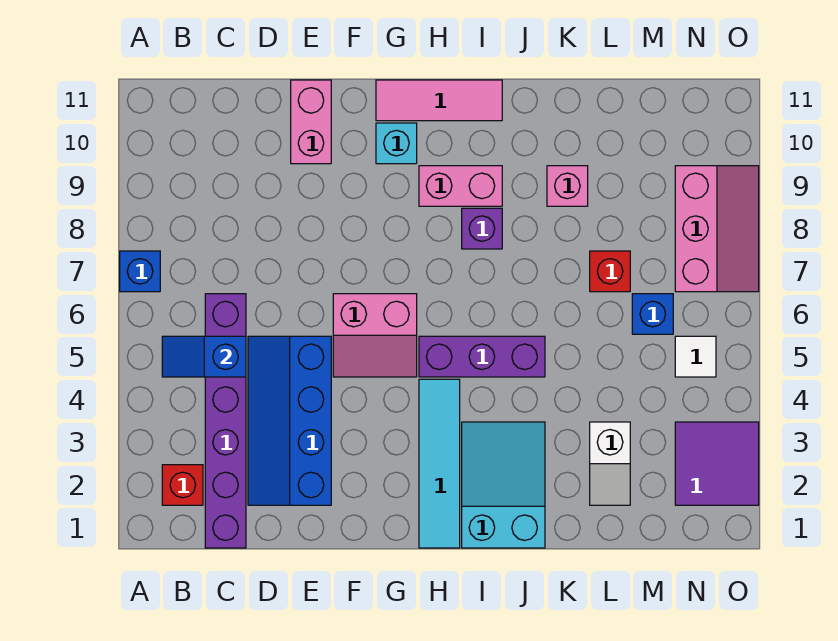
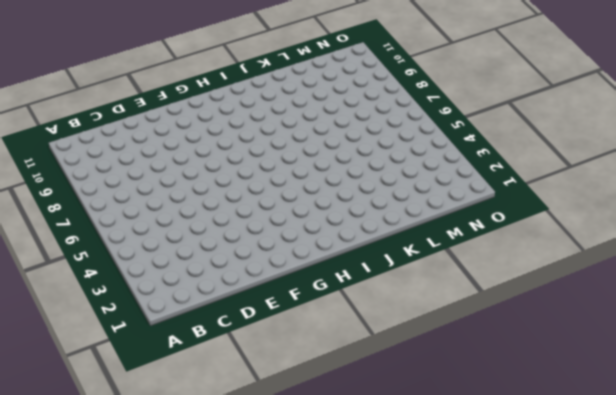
none -> blue brick A7 level 1
none -> red brick B2 level 1
none -> purple brick C1:C6 level 1

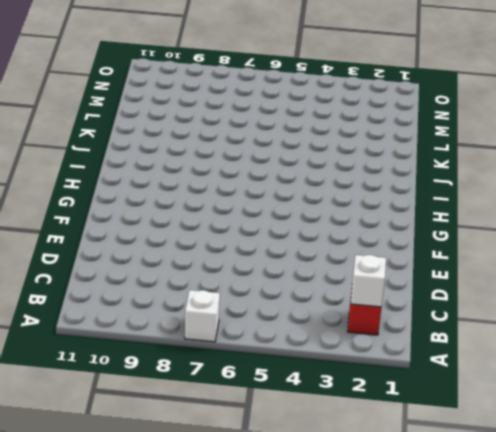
white brick A7 level 1 -> blue brick A7 level 1
white brick B2 level 2 -> none
none -> purple brick C1:C6 level 1
none -> blue slope D2:E5 level 1 top E
none -> pink brick E10:E11 level 1

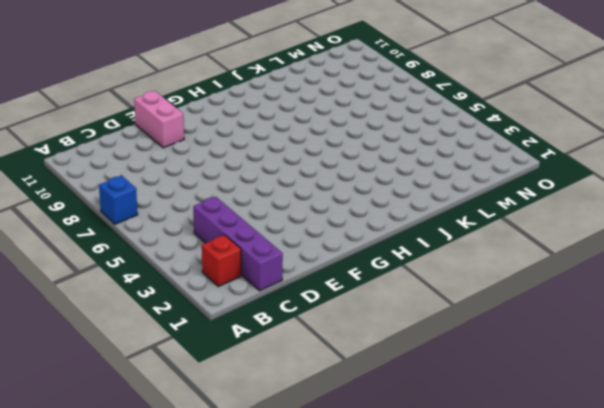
purple brick C1:C4 level 1 -> purple brick C1:C6 level 1
none -> blue slope D2:E5 level 1 top E
none -> pink slope F5:G6 level 1 top 6
none -> cyan brick G10 level 1

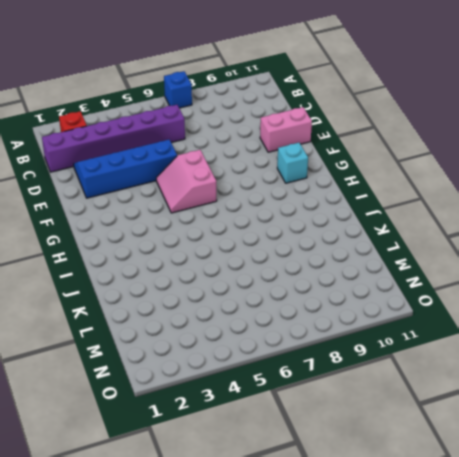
none -> pink tile G11:I11 level 1
none -> cyan tile H1:H4 level 1
none -> purple brick H5:J5 level 1

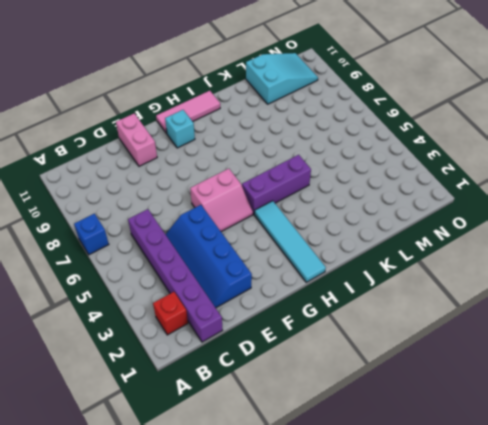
cyan slope L10:N11 level 1 top L -> cyan slope I1:J3 level 1 top 1
none -> pink brick H9:I9 level 1
none -> purple brick I8 level 1
none -> pink brick K9 level 1

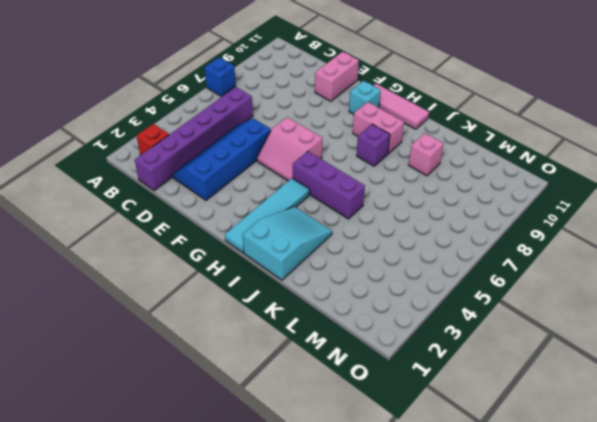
none -> white slope L2:L3 level 1 top 3
none -> red brick L7 level 1
none -> blue brick M6 level 1

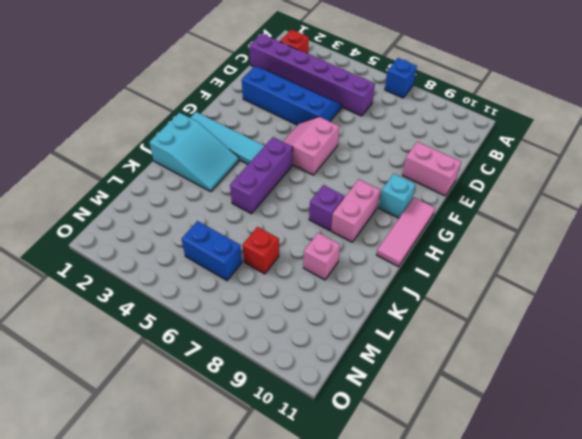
blue brick M5:M6 level 1 -> blue brick M6 level 1
none -> white slope L2:L3 level 1 top 3
none -> purple tile N2:O3 level 1
none -> white tile N5 level 1

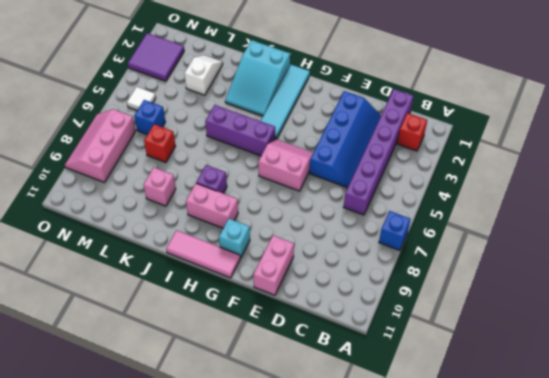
none -> blue slope B5:C5 level 2 top C

